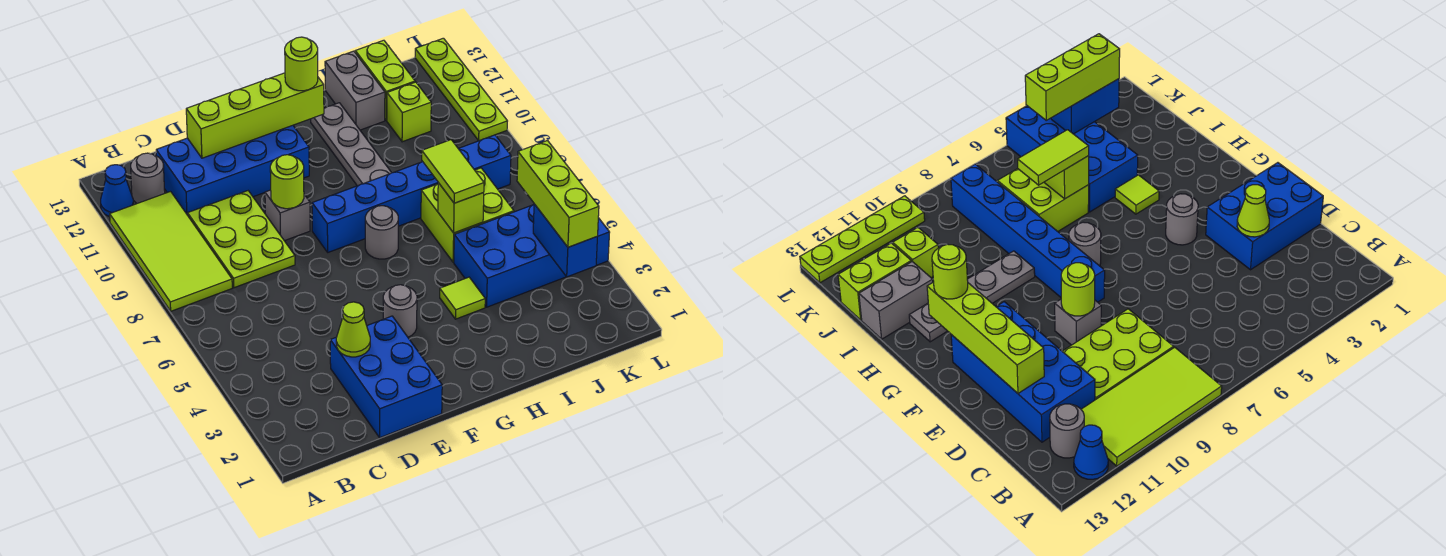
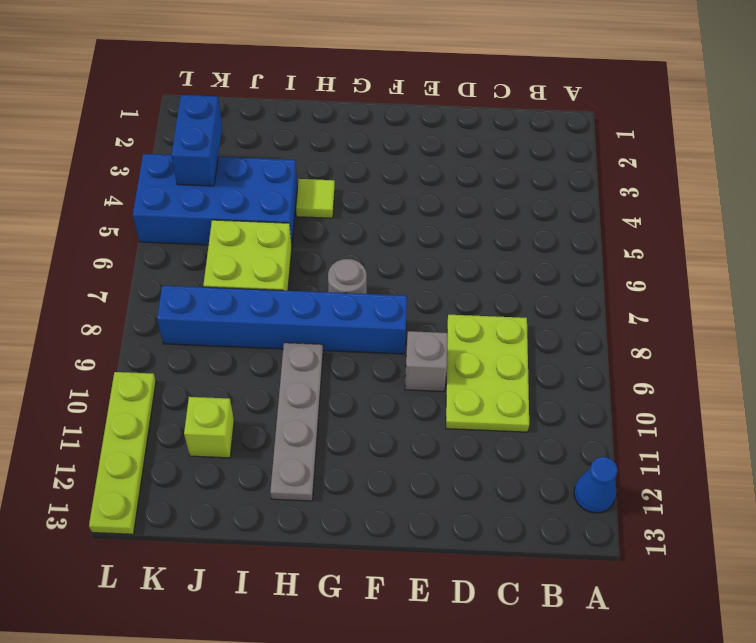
none -> lime tile A8:B11 level 1
none -> grey round brick B12 level 1
none -> blue brick C11:F12 level 1

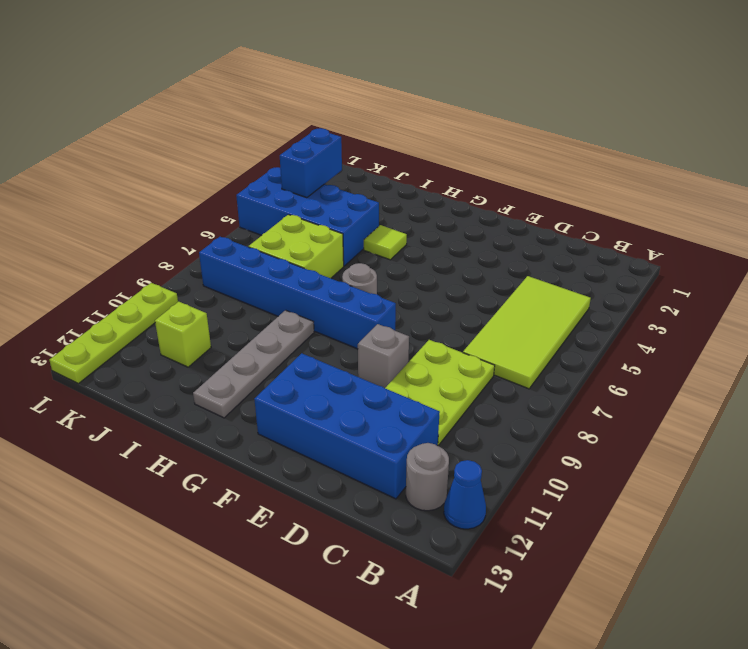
lime tile B4:C7 level 1 -> lime tile A8:B11 level 1
none -> blue brick D1:E3 level 1
none -> grey round brick F4 level 1
none -> grey brick I12:I13 level 1

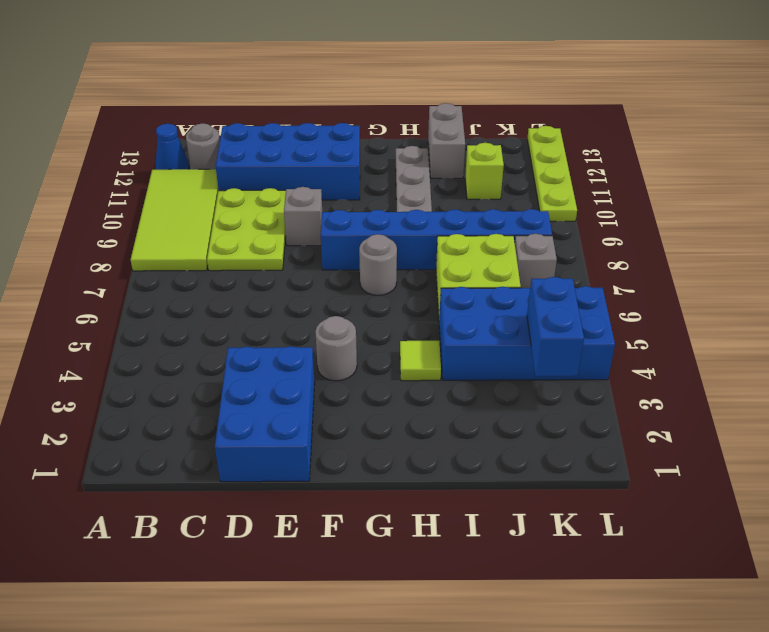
grey brick K7 level 1 -> none
none -> lime brick J12:J13 level 1
none -> lime cone D3 level 2
none -> lime brick D12:G12 level 2

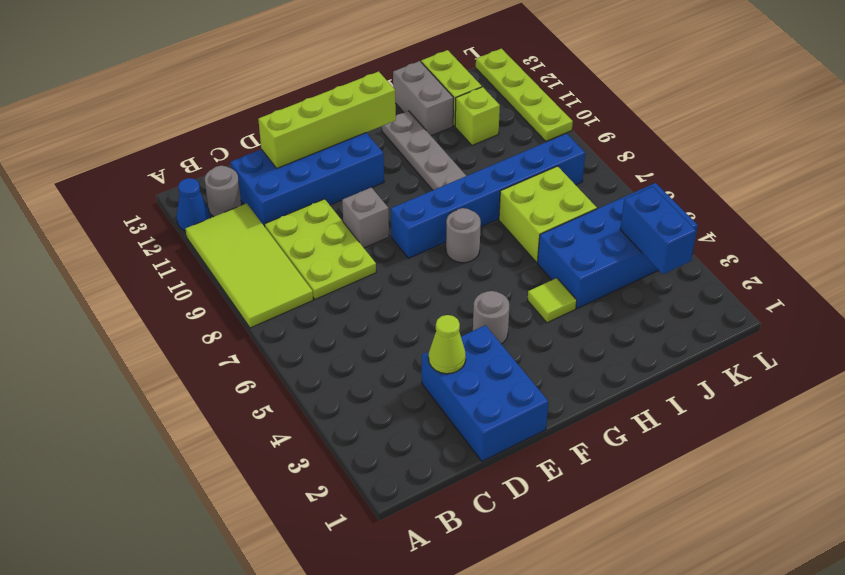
none -> lime round brick E9 level 2
none -> lime brick I6 level 2
none -> lime round brick G12 level 3

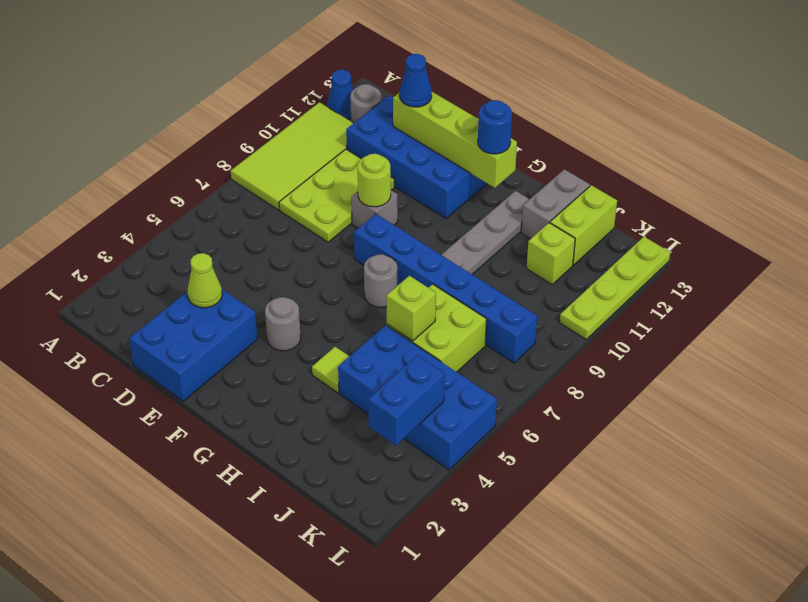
blue cone D12 level 3 -> none
blue round brick G12 level 3 -> lime round brick G12 level 3
none -> lime tile I6:I7 level 3
none -> lime brick K3:K5 level 3

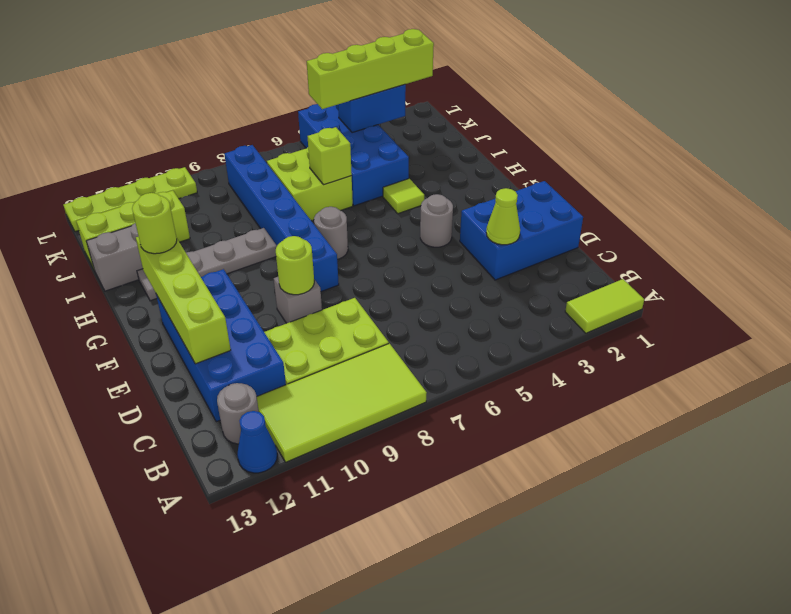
lime tile A1:A2 level 1 -> lime tile I6:I7 level 3
lime brick K2:K5 level 3 -> lime brick K3:K5 level 3

